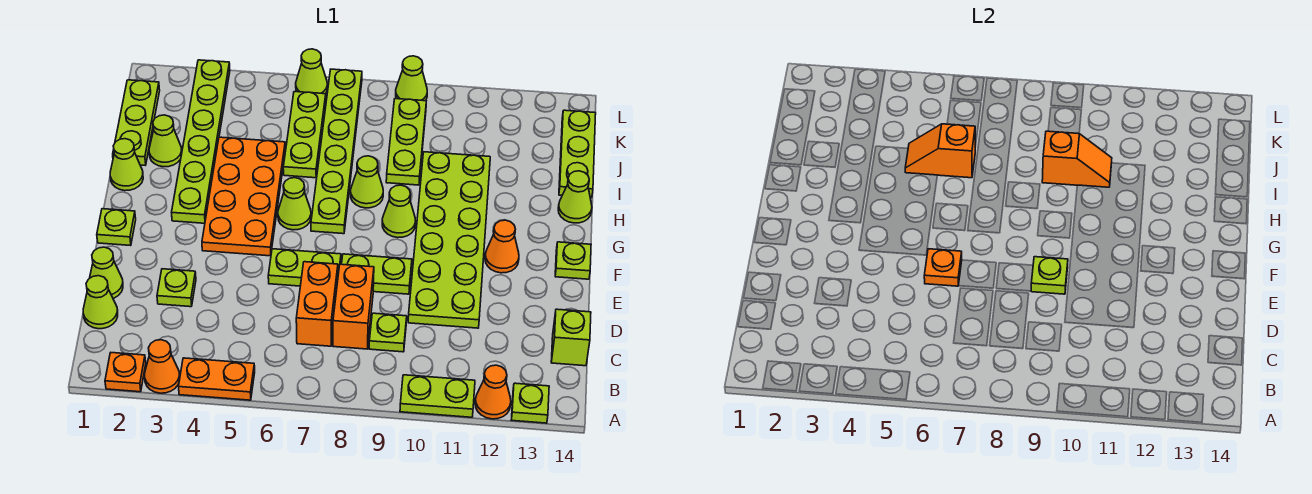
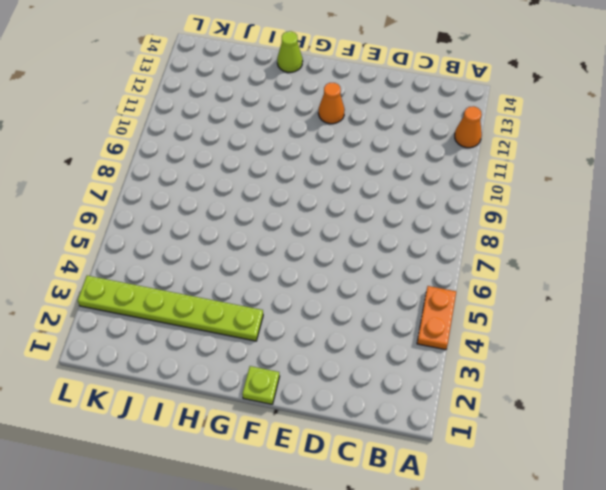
none -> orange plate A2 level 1
none -> orange cone A3 level 1
none -> lime plate A10:A11 level 1
none -> lime plate A13 level 1

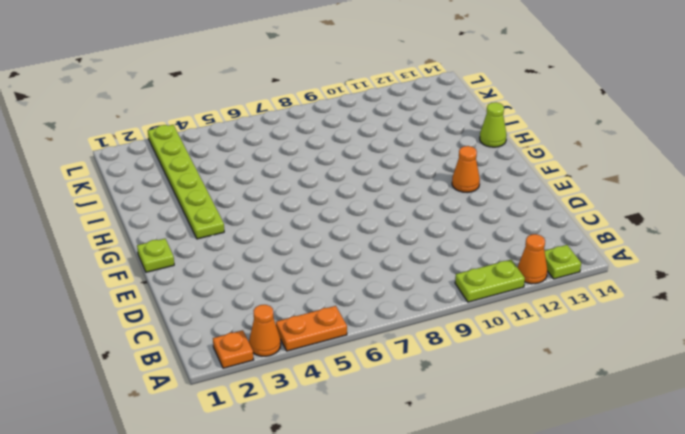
none -> lime cone C1 level 1
none -> orange brick C7:D7 level 1
none -> orange brick C8:D8 level 1
none -> lime plate C9 level 1

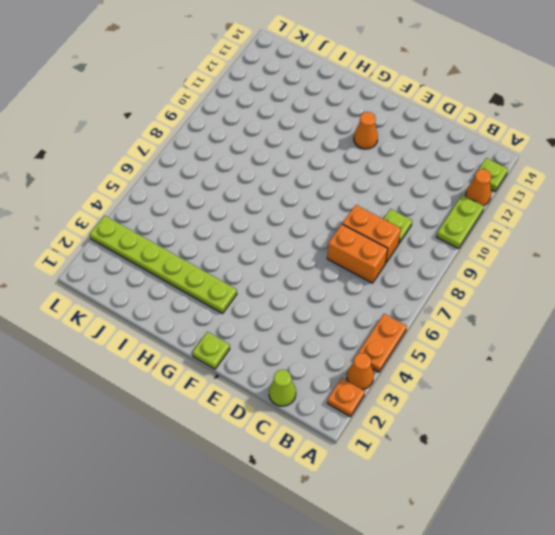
none -> lime brick C14 level 1
none -> lime cone D1 level 1
none -> lime plate D3 level 1
none -> lime plate D10:I11 level 1

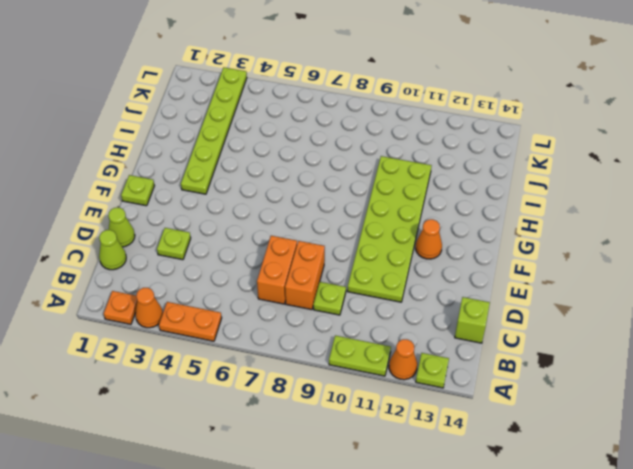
none -> lime plate E6:E7 level 1
none -> lime plate E8:E9 level 1
none -> orange plate F4:I5 level 1
none -> lime plate F14 level 1

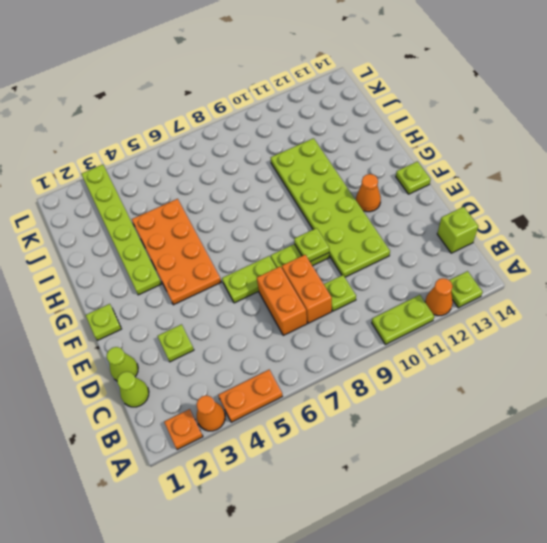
none -> lime cone G6 level 1
none -> lime plate G7:L7 level 1
none -> lime cone G9 level 1
none -> lime cone H1 level 1

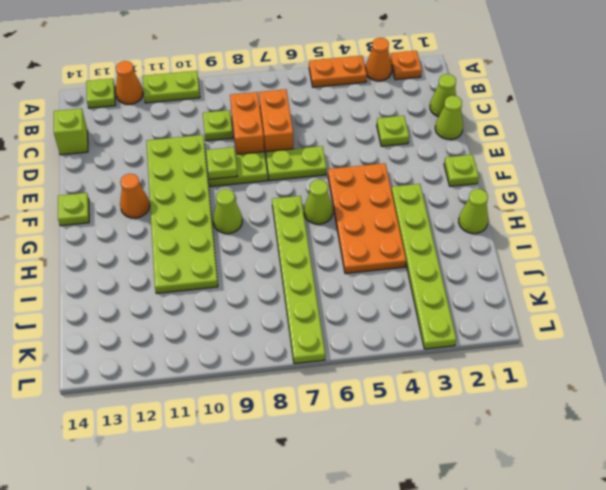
none -> lime cone H8 level 1
none -> lime cone H14 level 1
none -> lime plate I1:K1 level 1
none -> lime cone I2 level 1

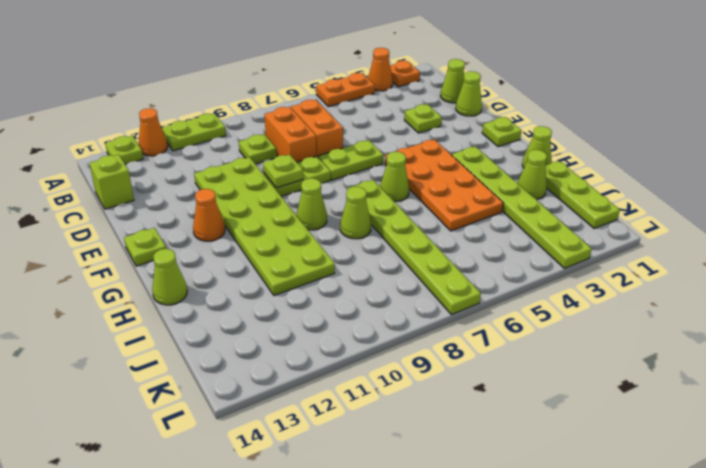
none -> lime plate I6:K6 level 1
none -> lime plate I9:K9 level 1
none -> lime plate I14:K14 level 1
none -> lime cone L6 level 1

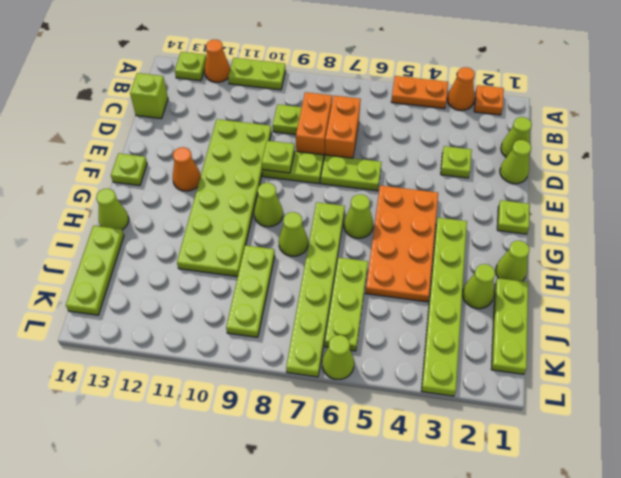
none -> lime cone L9 level 1
none -> orange plate E6 level 2
none -> orange slope I5:I6 level 2 top 6
none -> orange slope I9:I10 level 2 top 9

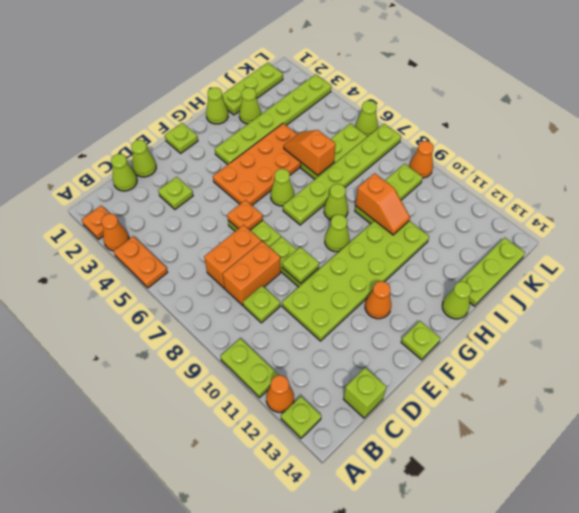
orange cone L9 level 1 -> lime cone L9 level 1

